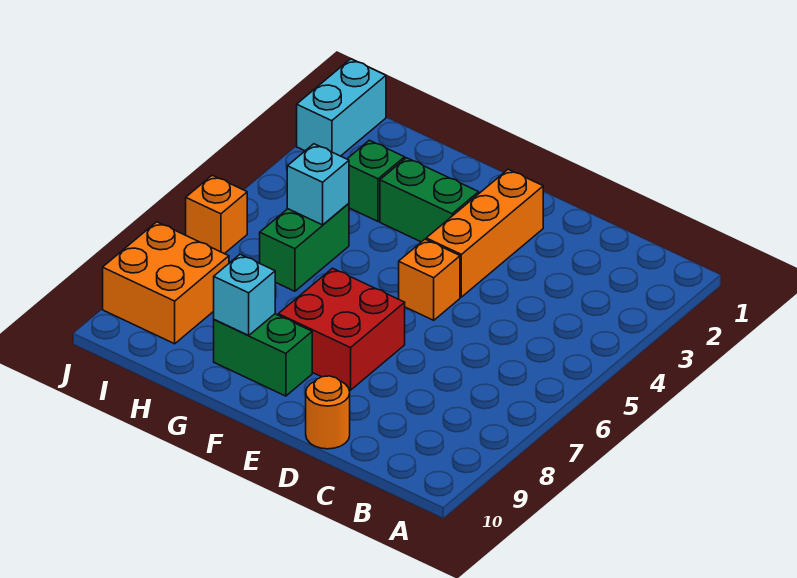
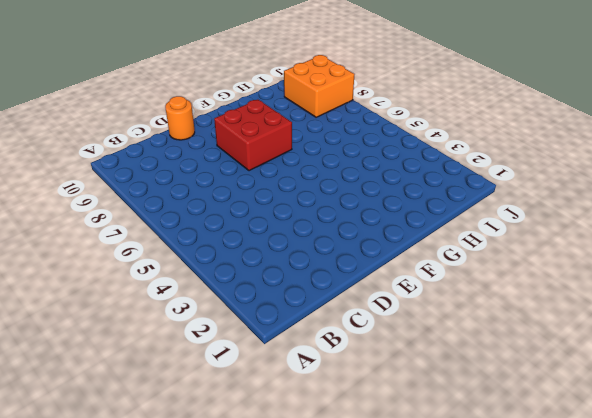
none -> orange brick E2:E4 level 1
none -> orange brick E5 level 1
none -> green brick F3:G3 level 1

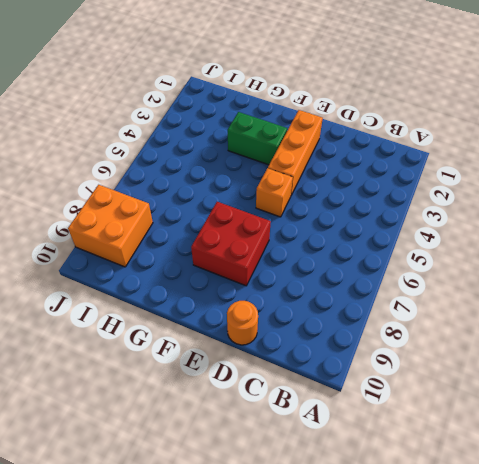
none -> green brick F9:G9 level 1
none -> green brick H3 level 1
none -> green brick H5:H6 level 1

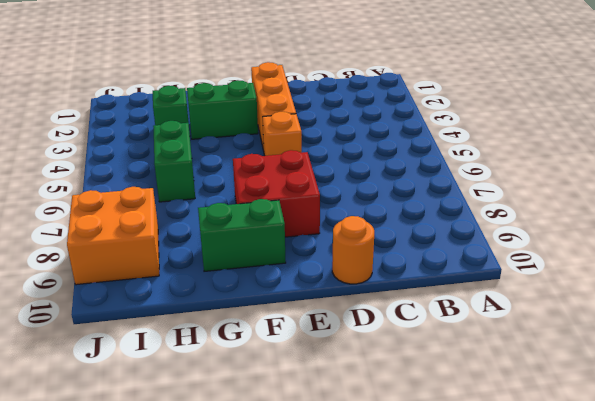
none -> cyan brick J1:J2 level 1
none -> orange brick J6 level 1
none -> cyan brick G9 level 2

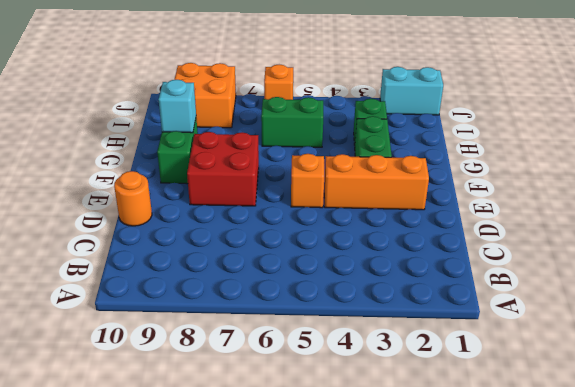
none -> cyan brick H5 level 2

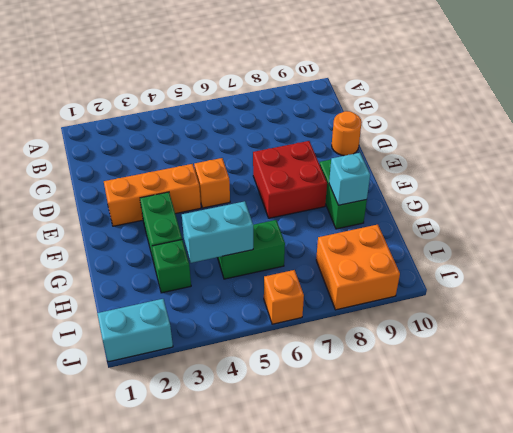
cyan brick H4:H5 level 2 -> cyan brick H5 level 2

